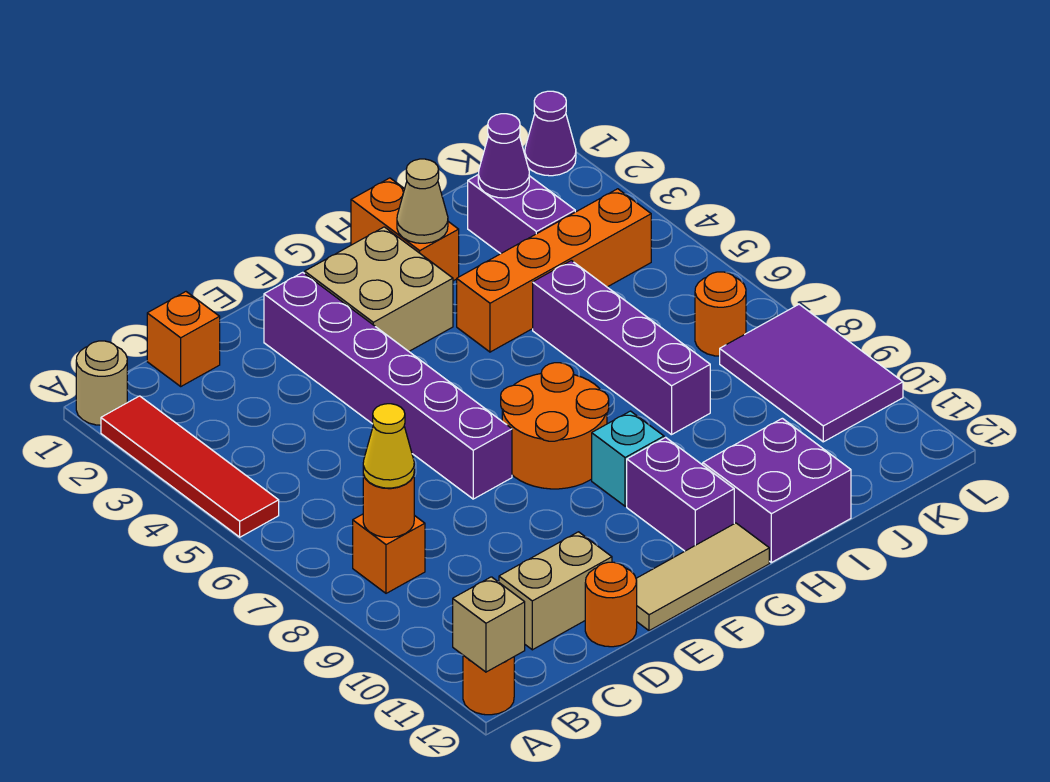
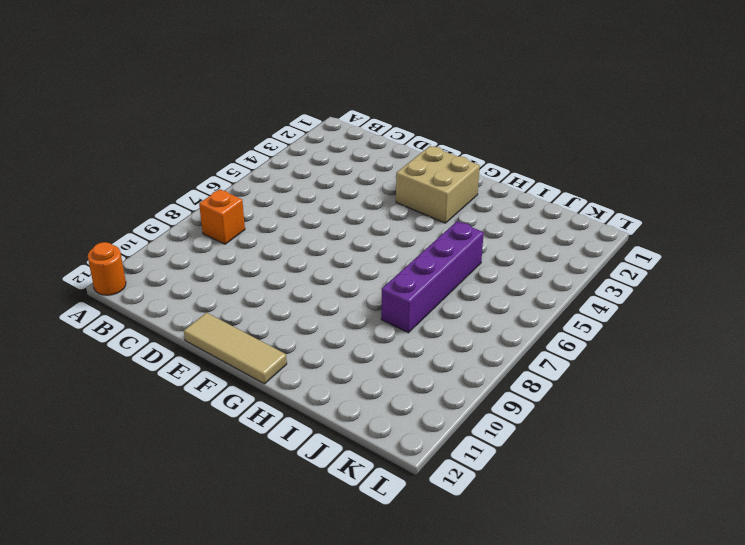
none -> tan round brick A1 level 1
none -> red tile A2:A5 level 1
none -> orange brick C1 level 1

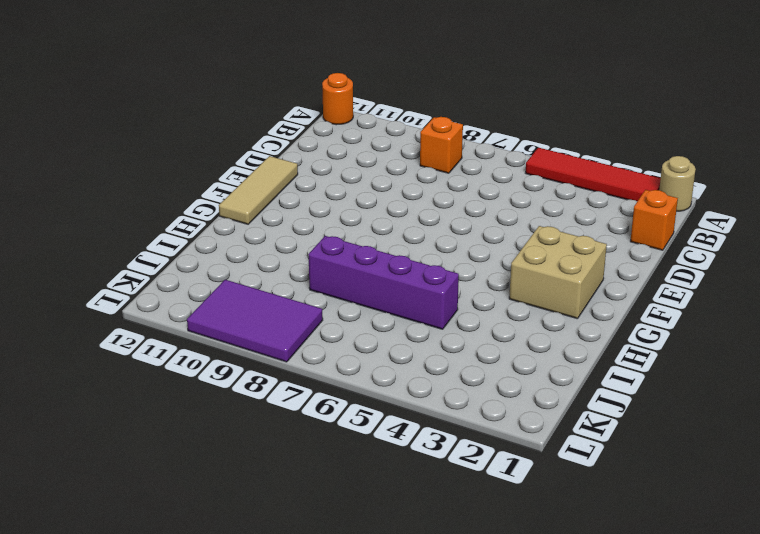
none -> tan brick C11:D11 level 1
none -> orange round brick D12 level 1
none -> purple brick E2:E7 level 1

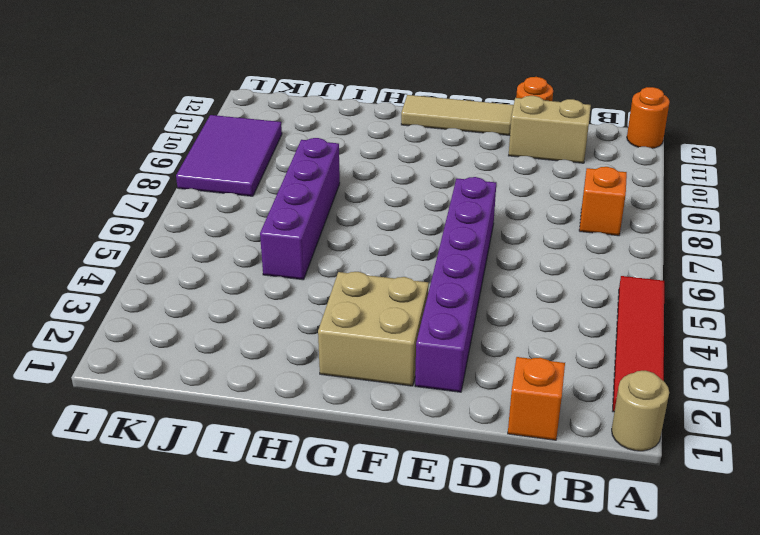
none -> orange round brick F7:G8 level 1
none -> cyan brick G9 level 1
none -> purple brick G10:G11 level 1

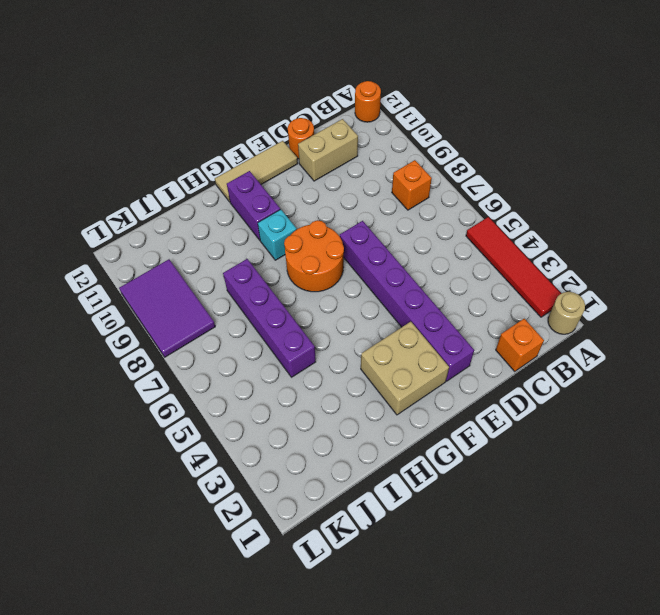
none -> orange brick H1:H2 level 1
none -> orange brick H4:K4 level 1
none -> purple brick H11:I12 level 1

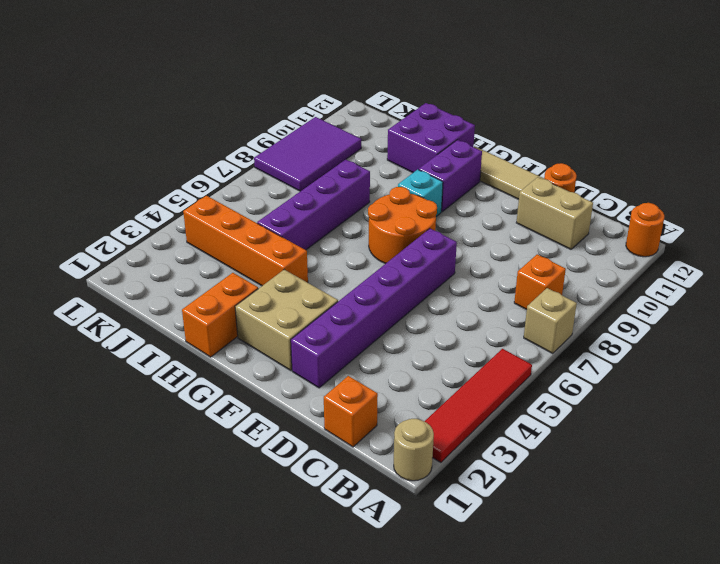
tan brick A7 level 1 -> tan brick A12 level 2
none -> purple brick J2:J3 level 1
none -> orange round brick K7 level 1
none -> purple cone L1 level 1

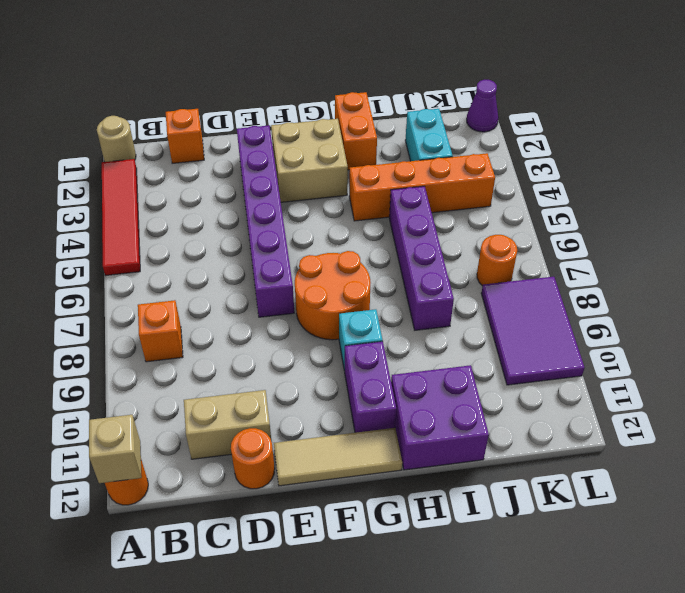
cyan brick J2:J3 level 1 -> purple brick J2:J3 level 1
none -> orange round brick B8 level 2
none -> tan cone H2 level 2
none -> purple cone J2 level 2

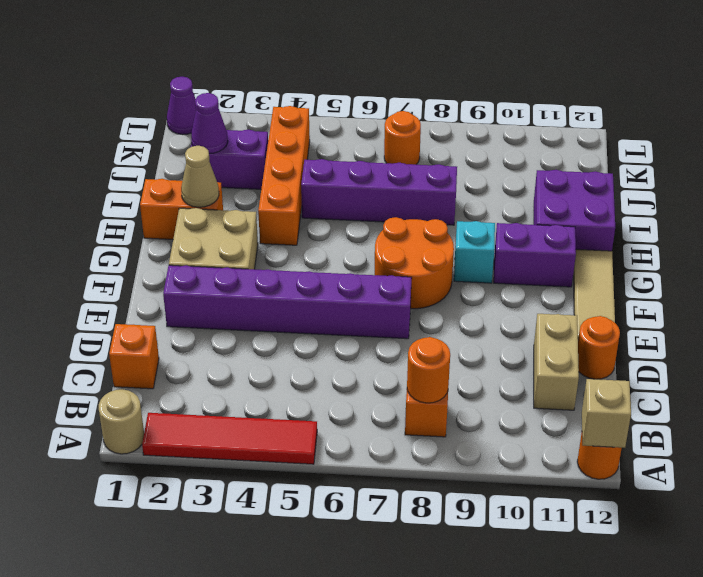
none -> purple tile K8:L10 level 1
none -> yellow cone B8 level 3

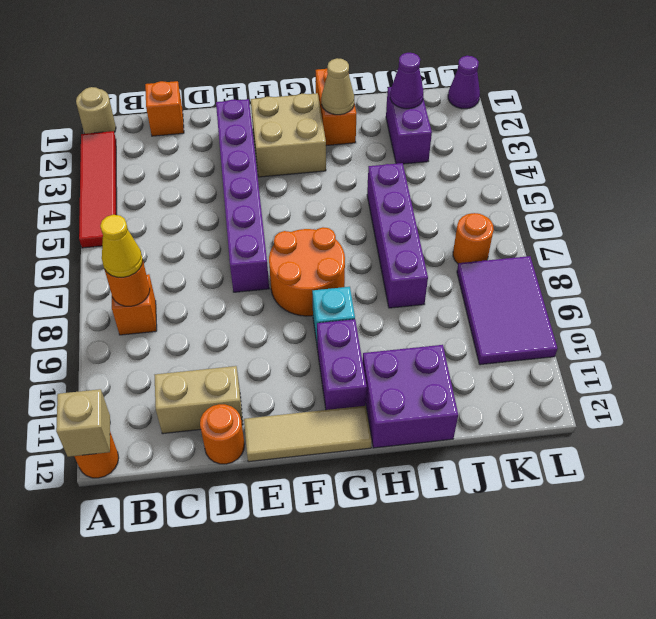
none -> orange brick H4:K4 level 1

